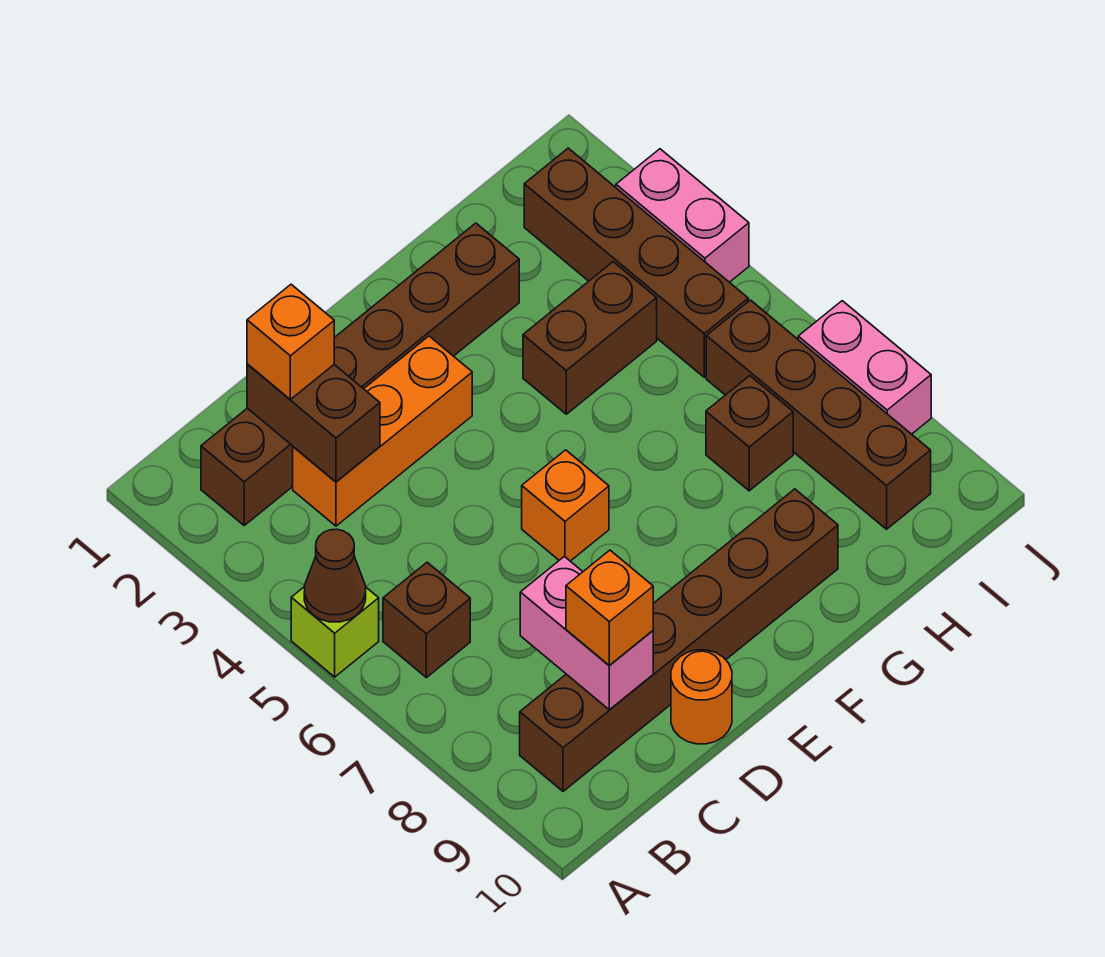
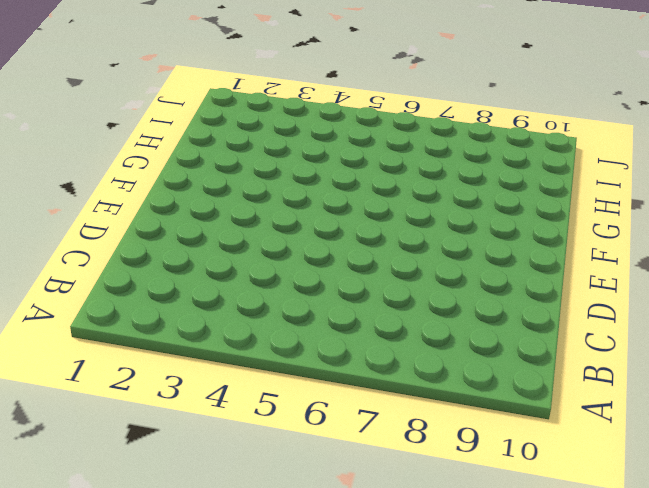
none -> lime brick A5 level 1
none -> brown brick B2:G2 level 1
none -> brown brick B6 level 1

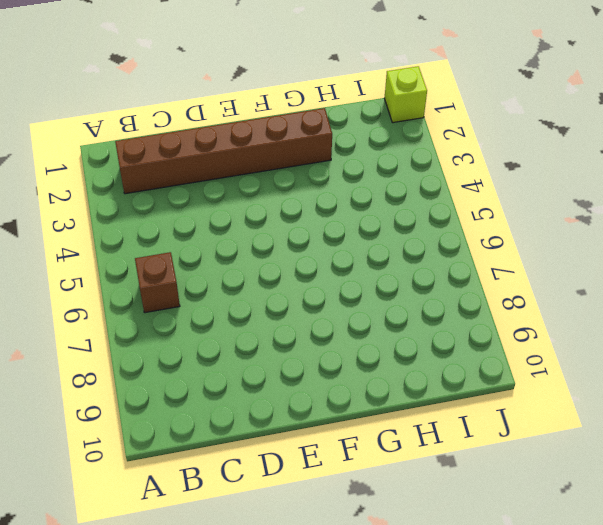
lime brick J1 level 1 -> lime brick A5 level 1
none -> brown brick B9:G9 level 1
none -> orange brick C3:E3 level 1
none -> orange round brick D10 level 1

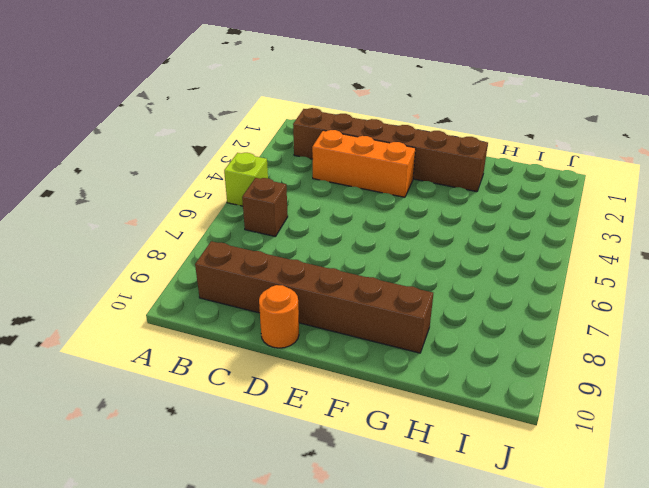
none -> orange brick E6 level 1
none -> brown brick G4:H4 level 1
none -> brown brick H7 level 1

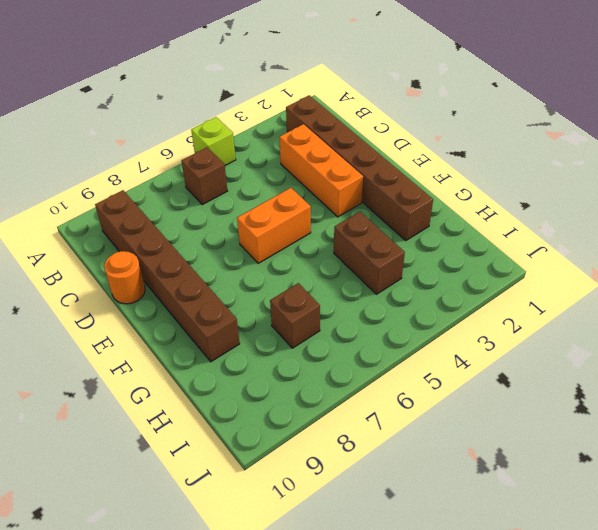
orange brick E5:E6 level 1 -> orange brick E6 level 1
none -> brown brick I2:I5 level 1
none -> brown brick I6:I9 level 1
none -> pink brick J3:J4 level 1

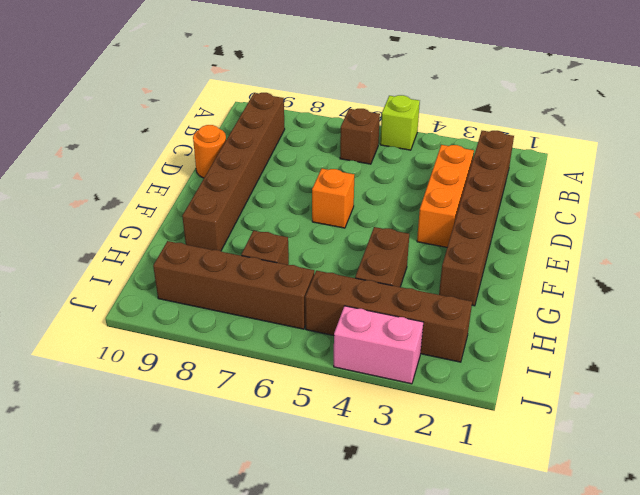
none -> pink brick J7:J8 level 1
none -> brown cone A5 level 2
none -> brown brick C2:C3 level 2

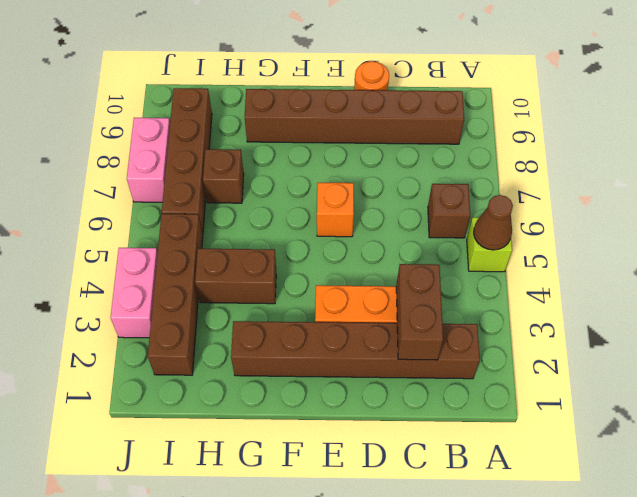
none -> pink brick C8:C9 level 2
none -> orange brick C2 level 3
none -> orange brick C9 level 3

